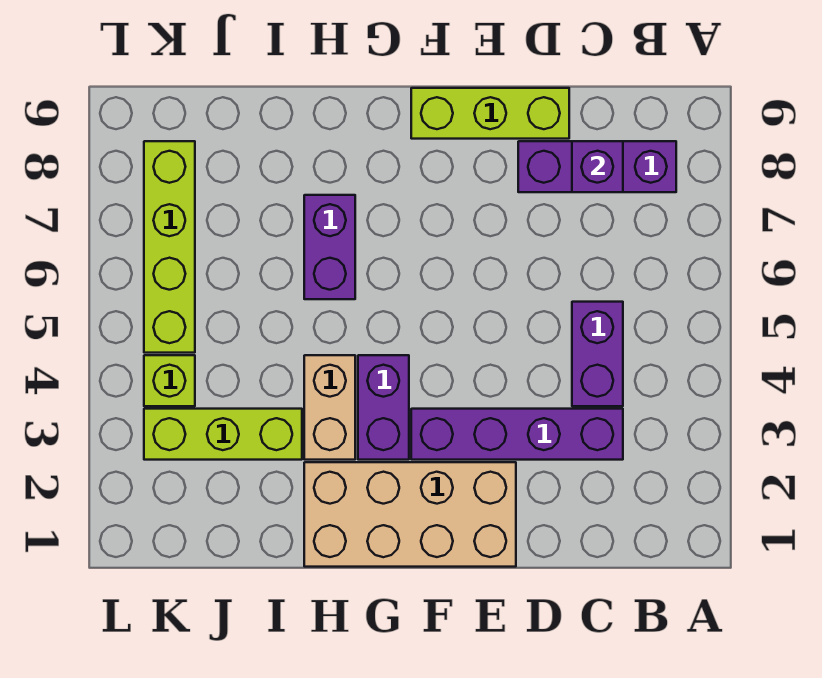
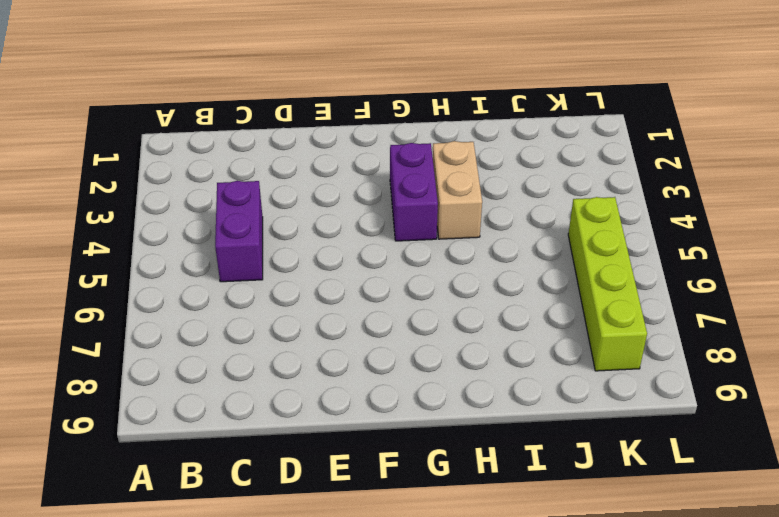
none -> purple brick B8:D8 level 1
none -> purple brick C3:F3 level 1
none -> lime brick D9:F9 level 1

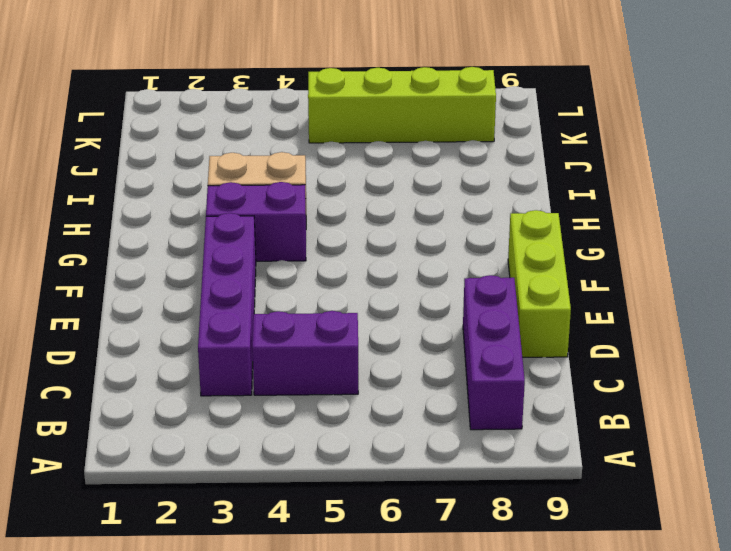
none -> tan brick E1:H2 level 1
none -> purple brick H6:H7 level 1
none -> lime brick I3:K3 level 1

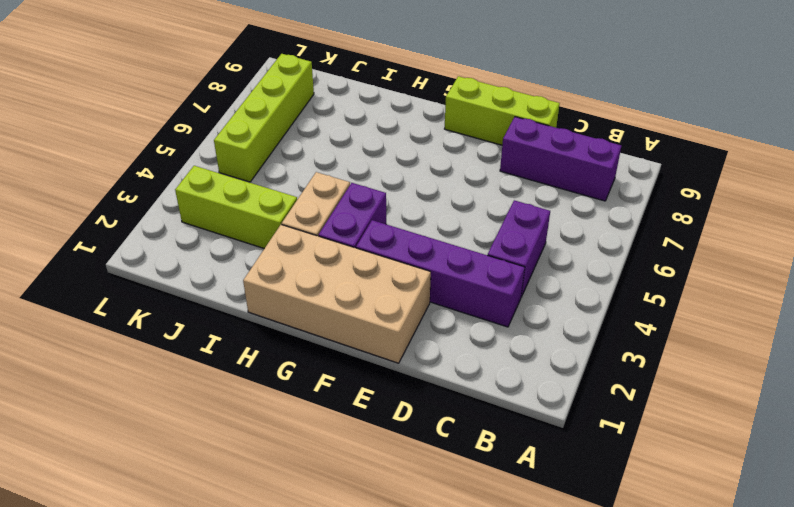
none -> purple brick H6:H7 level 1
none -> lime brick K4 level 1
none -> purple brick C8 level 2

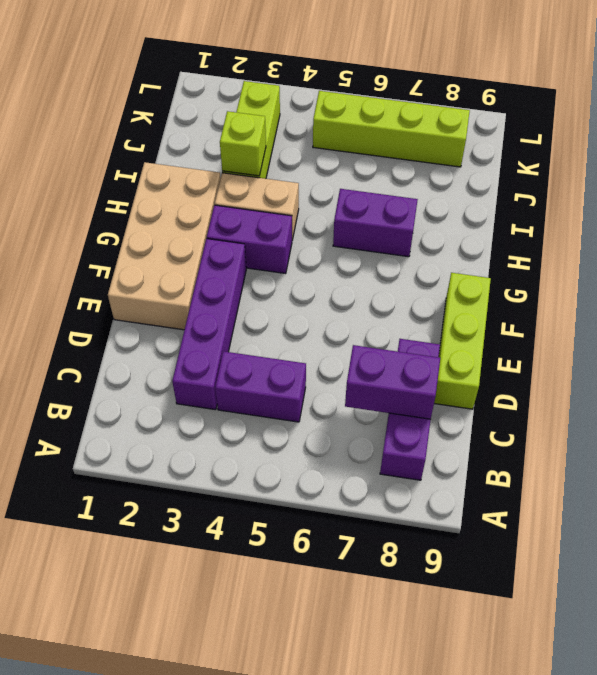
purple brick C7:C8 level 2 -> purple brick C8 level 2
lime brick I3 level 2 -> lime brick K4 level 1

